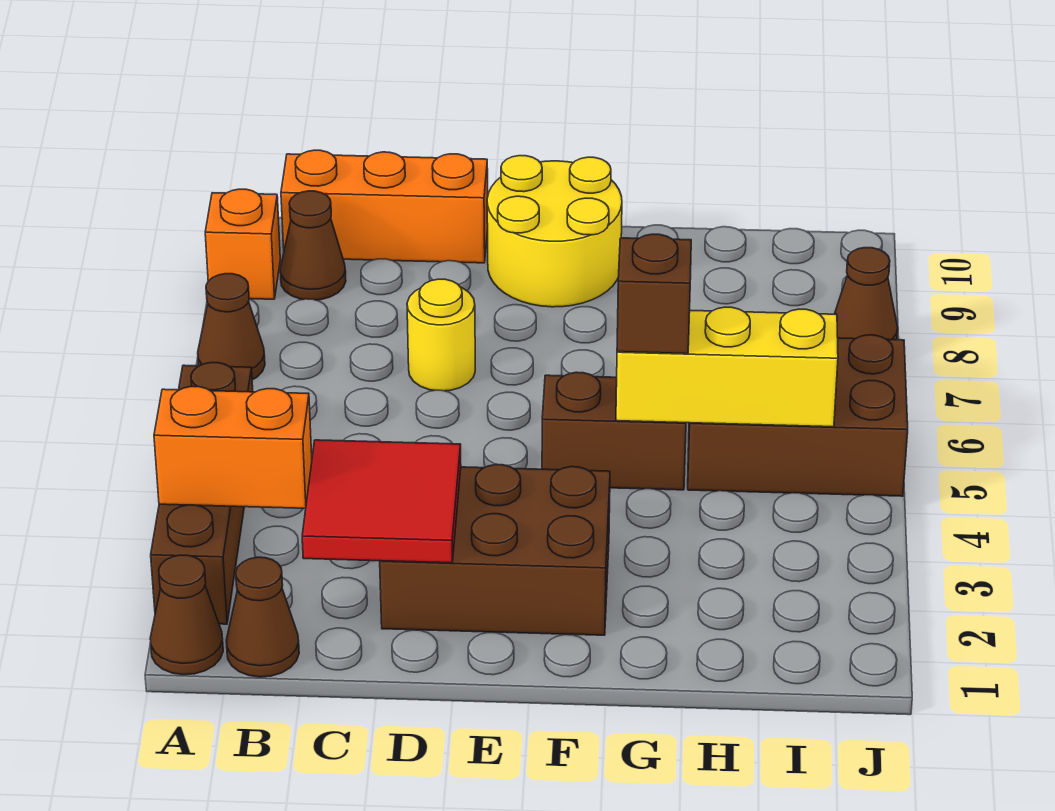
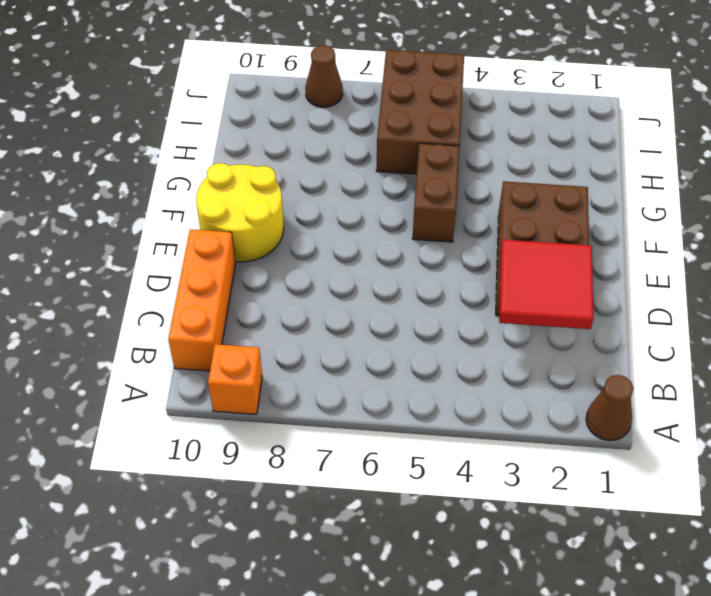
none -> brown brick A2:A5 level 1
none -> brown cone A7 level 1
none -> brown cone B1 level 1

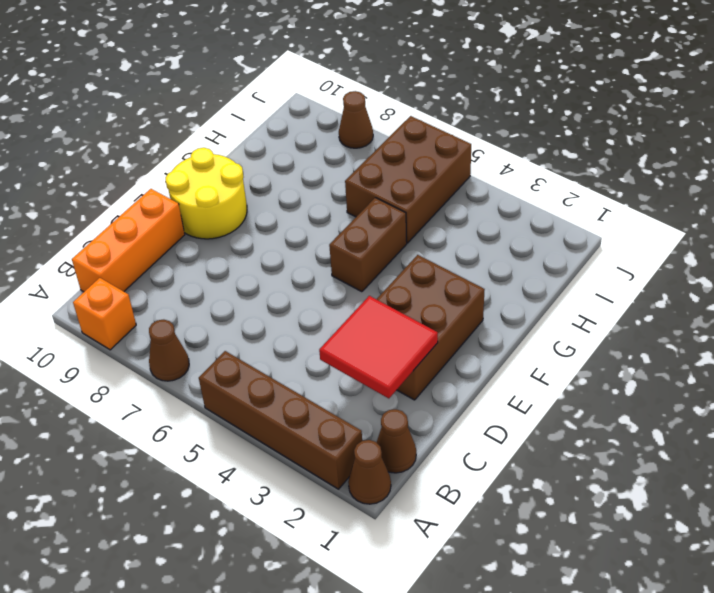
none -> brown cone B9 level 1
none -> yellow round brick D7 level 1
none -> orange brick A3:B3 level 2

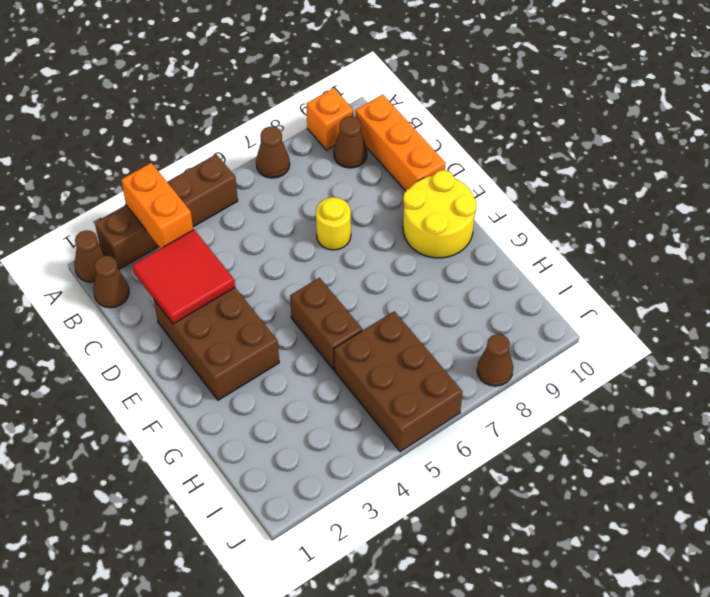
none -> yellow brick G5:I5 level 2
none -> brown brick G5 level 3

